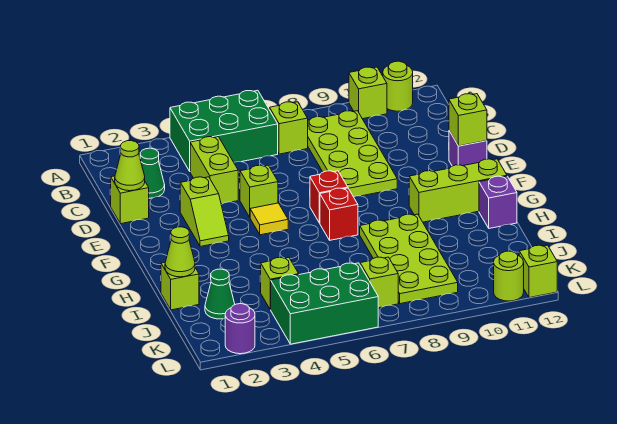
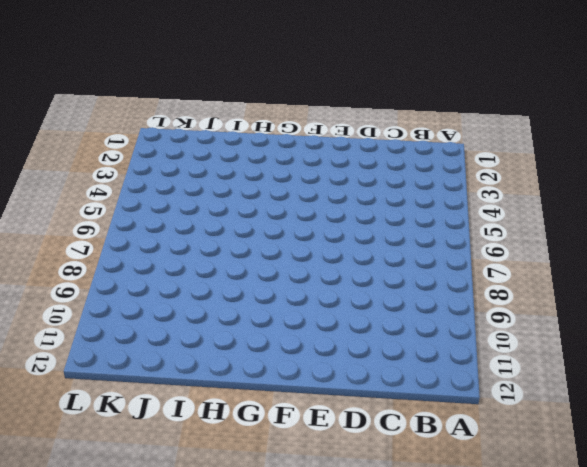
none -> green brick A4:B6 level 1
none -> lime brick A10 level 1
none -> lime round brick A11 level 1

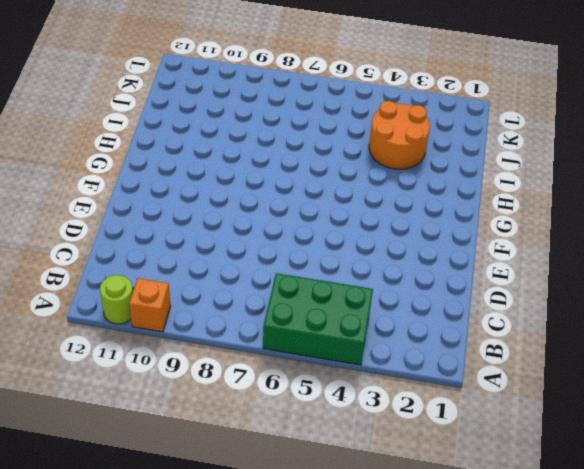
orange brick A10 level 1 -> lime brick A10 level 1
orange round brick I3:J4 level 1 -> lime brick J4 level 1
none -> lime brick B7 level 1
none -> lime plate B8:E9 level 1
none -> green cone C2 level 1

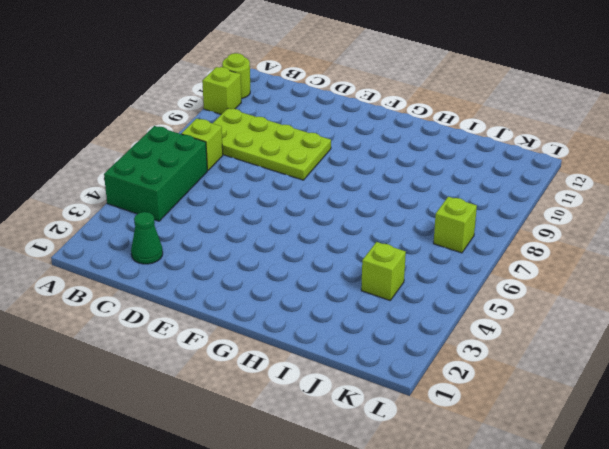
none -> lime brick C4:D4 level 1
none -> lime brick D1 level 1
none -> lime slope E3:F3 level 1 top E

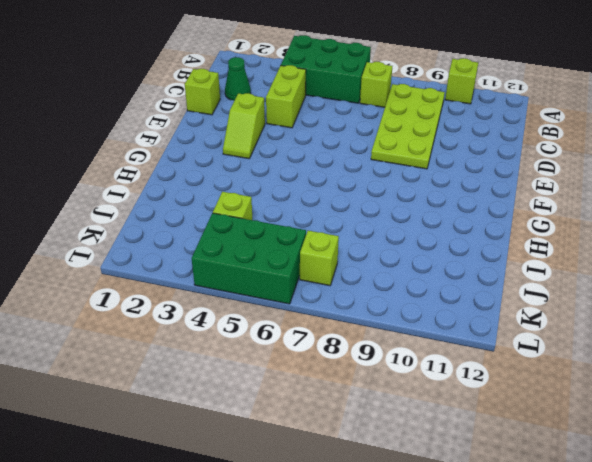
none -> lime round brick A11 level 1
none -> lime brick E5 level 1
none -> purple brick E12 level 1

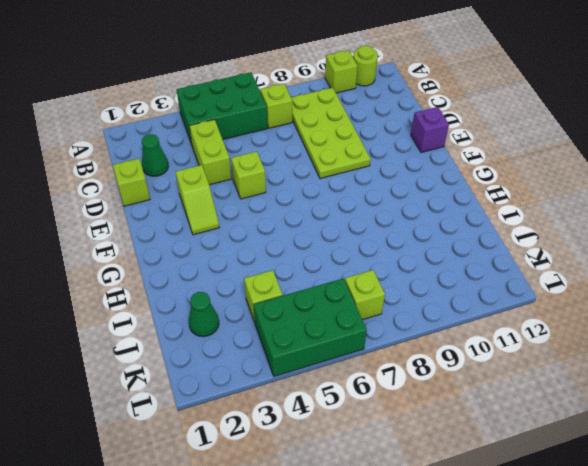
none -> yellow tile F5 level 1
none -> red brick F7 level 1
none -> red brick G7 level 1

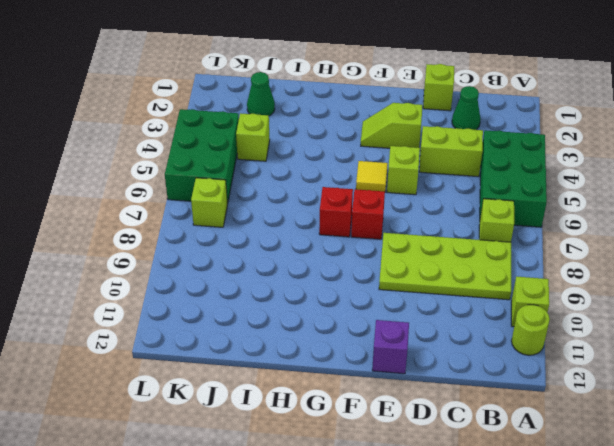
none -> lime brick G10:G12 level 1
none -> lime plate H8:K9 level 1
none -> purple brick H12 level 1

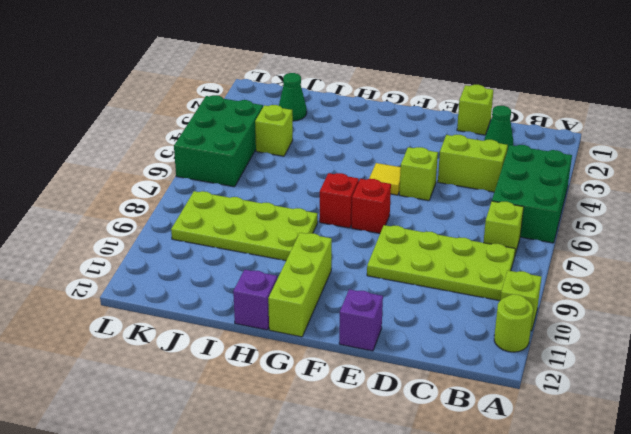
none -> lime slope E3:F3 level 1 top E
none -> lime brick I1 level 1
none -> lime brick K7 level 1

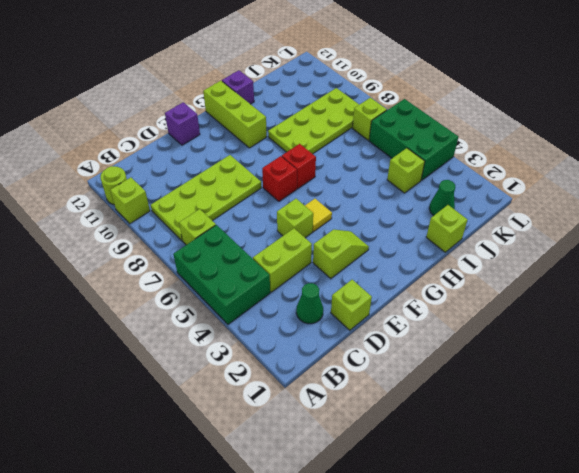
none -> purple round brick L2 level 1
none -> lime round brick L11 level 1
none -> lime brick L12 level 1

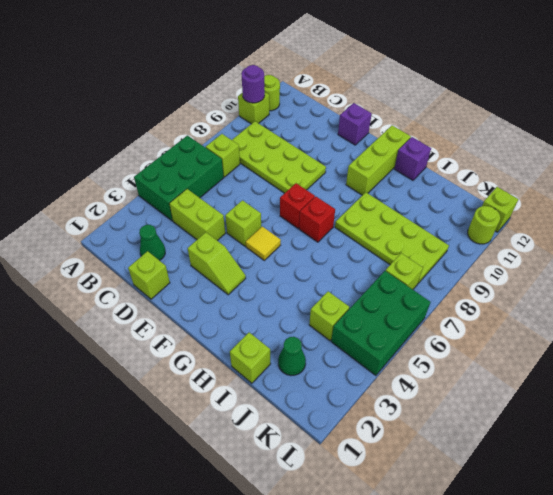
purple round brick A10 level 2 -> purple round brick L2 level 1
none -> lime cone D1 level 2
none -> lime brick E12 level 2
none -> lime cone I1 level 2

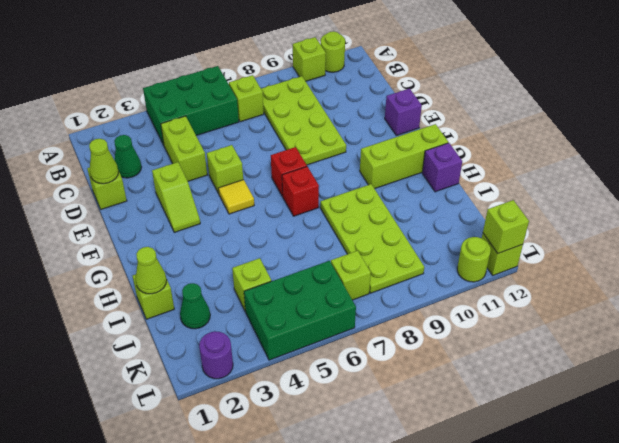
lime brick L12 level 2 -> lime brick E12 level 2

